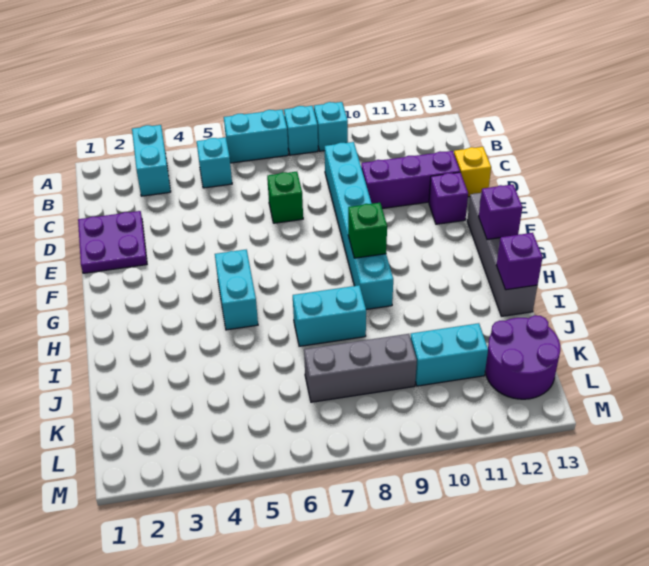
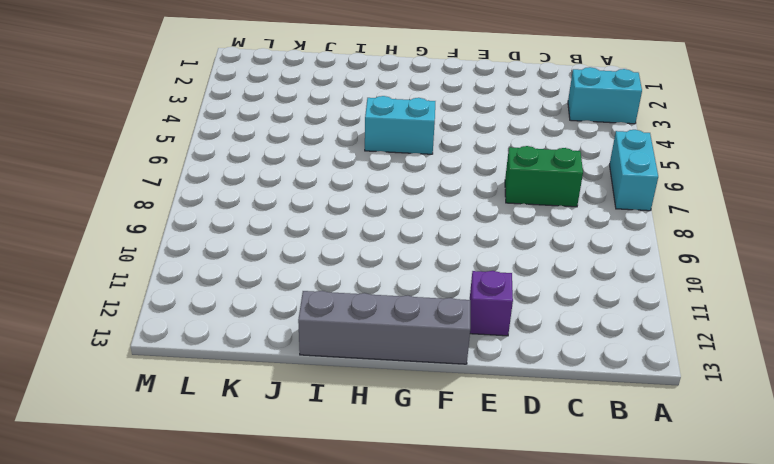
green brick C7:D7 level 1 -> green brick D7 level 1
none -> cyan brick A8 level 1
none -> cyan brick A9 level 1
none -> cyan brick B5 level 1

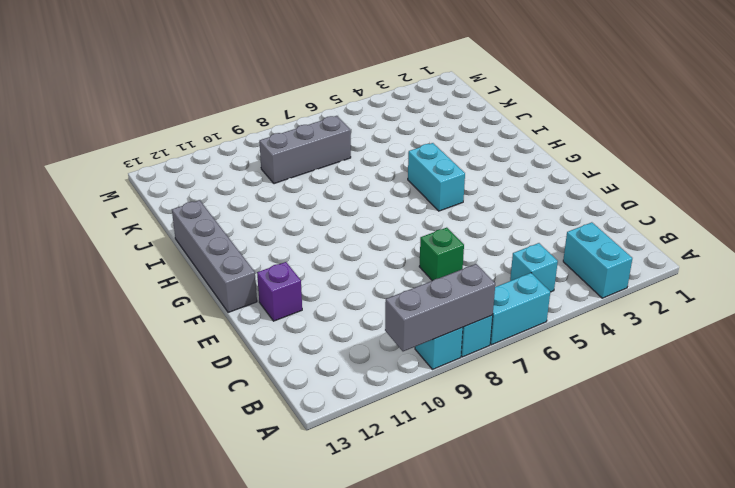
grey brick A8:A10 level 2 -> none
none -> cyan brick C9:H9 level 1
none -> purple plate D1:E2 level 1
none -> purple brick D10:D12 level 1

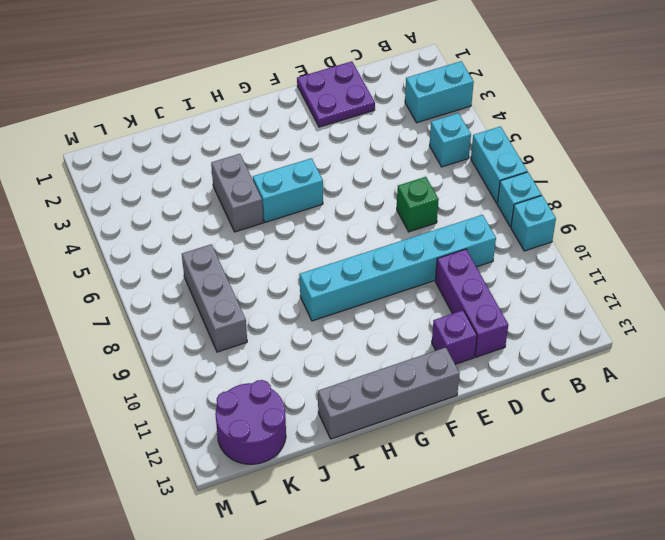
grey brick I4:I5 level 1 -> none
none -> yellow brick D13 level 1
none -> cyan brick I7:I8 level 1
none -> cyan brick K10:K11 level 1

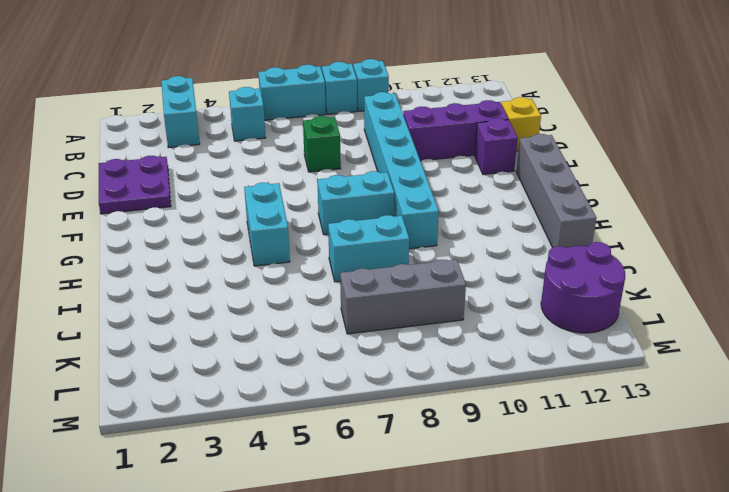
cyan brick G7:G8 level 1 -> cyan brick K10:K11 level 1
none -> green brick G9 level 2
none -> purple brick G13 level 2
none -> purple brick I13 level 2

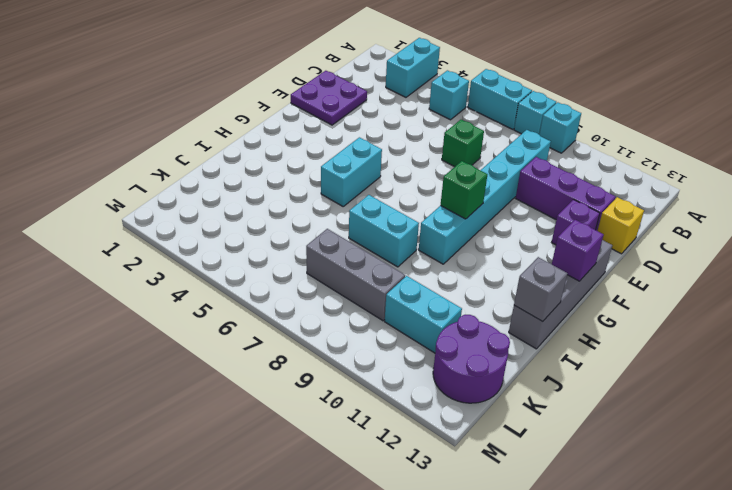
grey brick I13 level 2 -> purple brick I13 level 2

